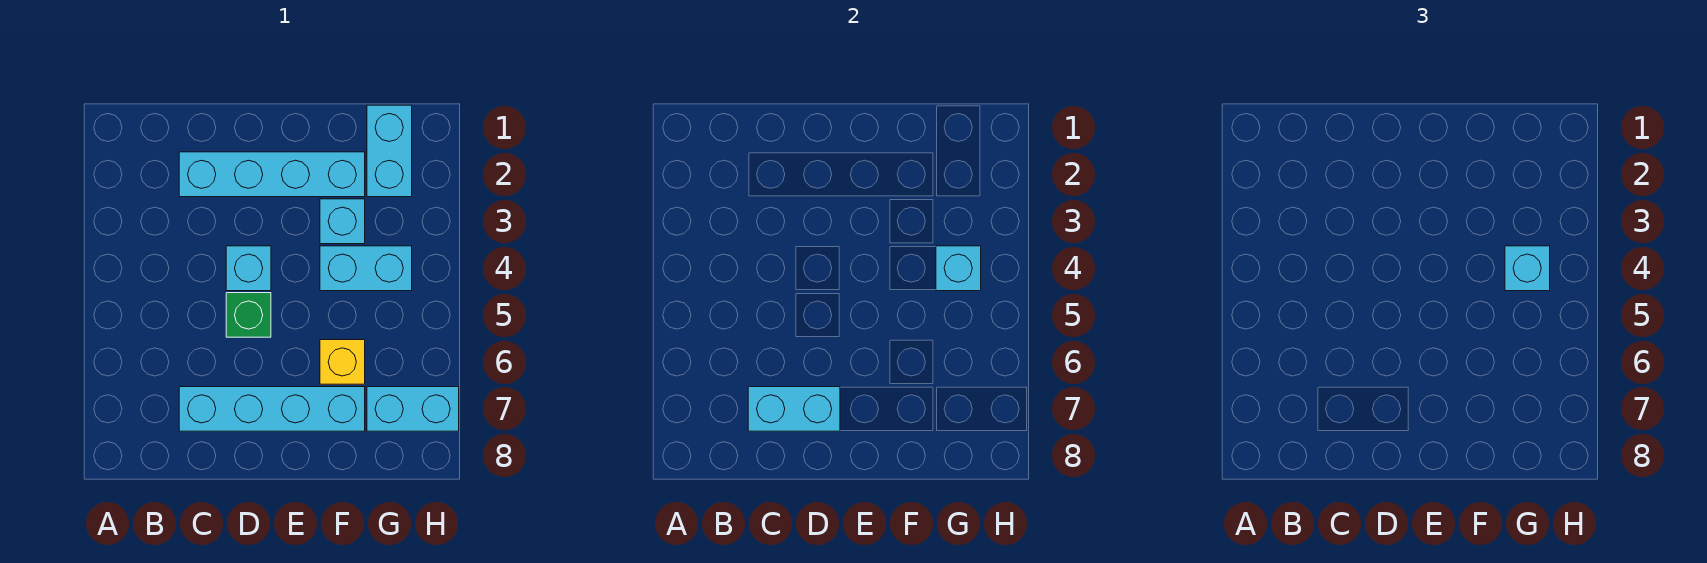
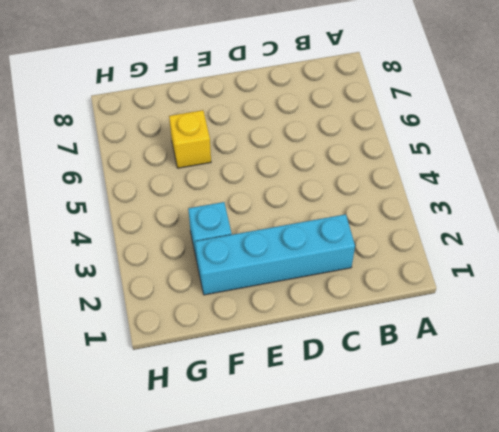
none -> cyan brick C7:F7 level 1
none -> cyan brick D4 level 1
none -> green brick D5 level 1

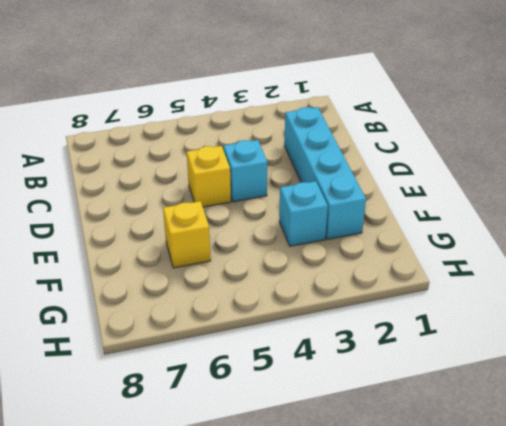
yellow brick D5 level 1 -> green brick D5 level 1
none -> cyan brick C7:F7 level 1
none -> cyan brick F4:G4 level 1
none -> cyan brick G1:G2 level 1

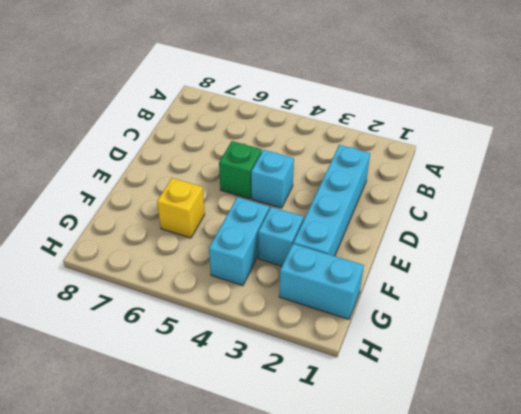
none -> cyan brick C7:F7 level 1
none -> cyan brick G7:H7 level 1
none -> cyan brick C7:D7 level 2

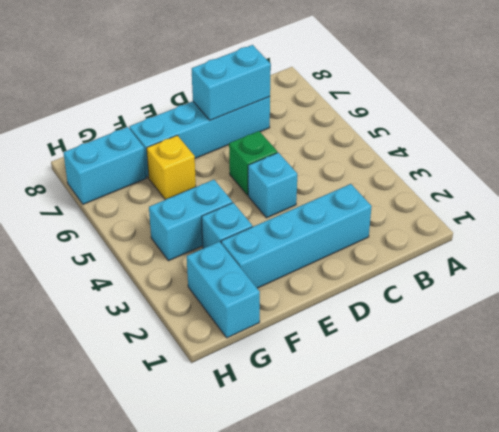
none -> cyan brick G4 level 2
none -> cyan brick G4 level 3

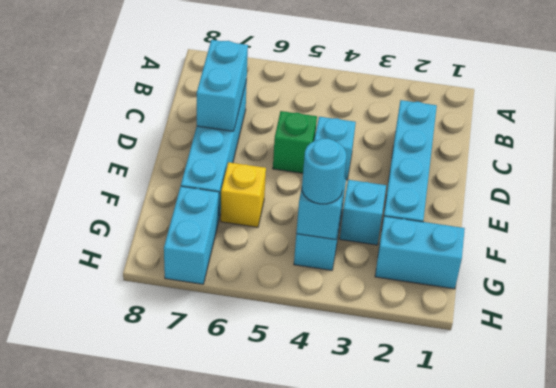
cyan round brick G4 level 3 -> cyan brick G4 level 3

